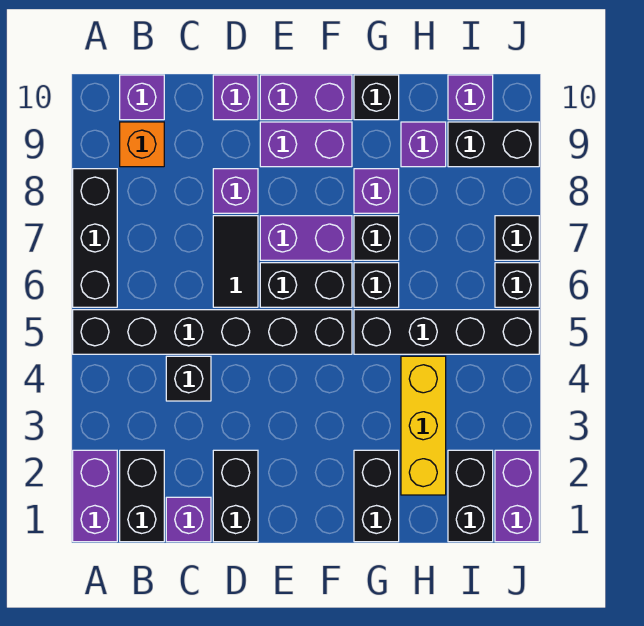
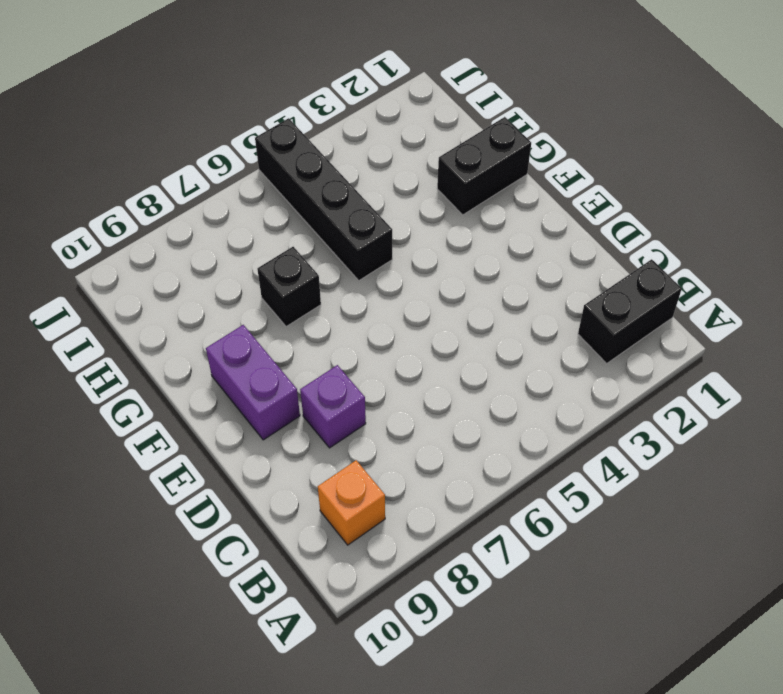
none -> purple brick A1:A2 level 1
none -> black brick A5:F5 level 1
none -> black brick A6:A8 level 1
none -> purple brick B10 level 1

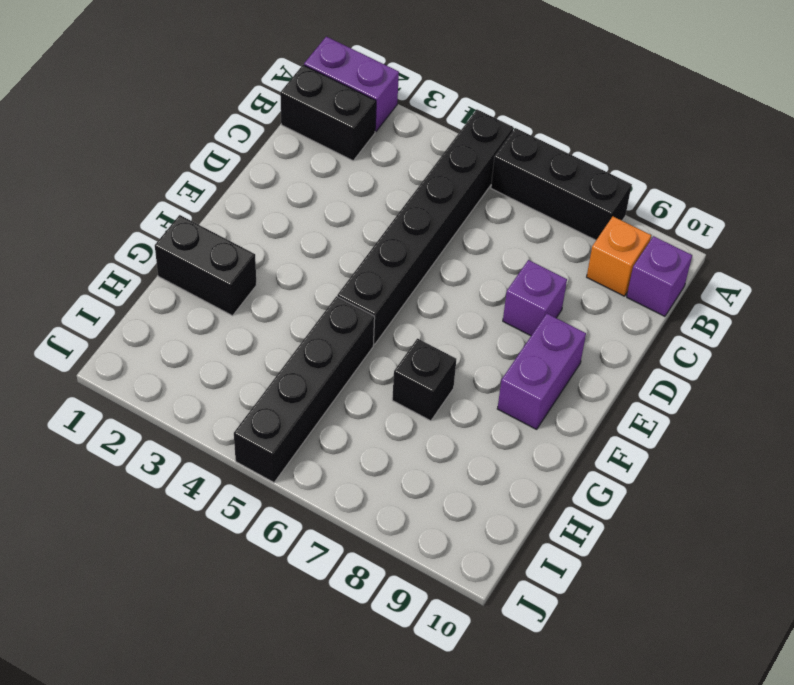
none -> purple brick C1 level 1
none -> black brick C4 level 1
none -> black brick D1:D2 level 1
none -> black tile D6:D7 level 1

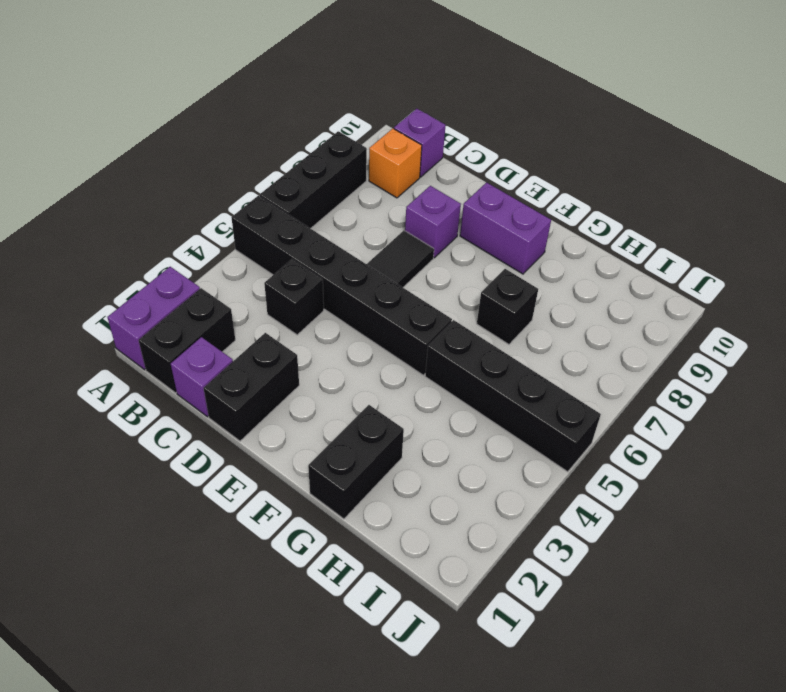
none -> purple brick D10 level 1
none -> black brick E6:F6 level 1
none -> purple brick E7:F7 level 1
none -> purple brick E10:F10 level 1

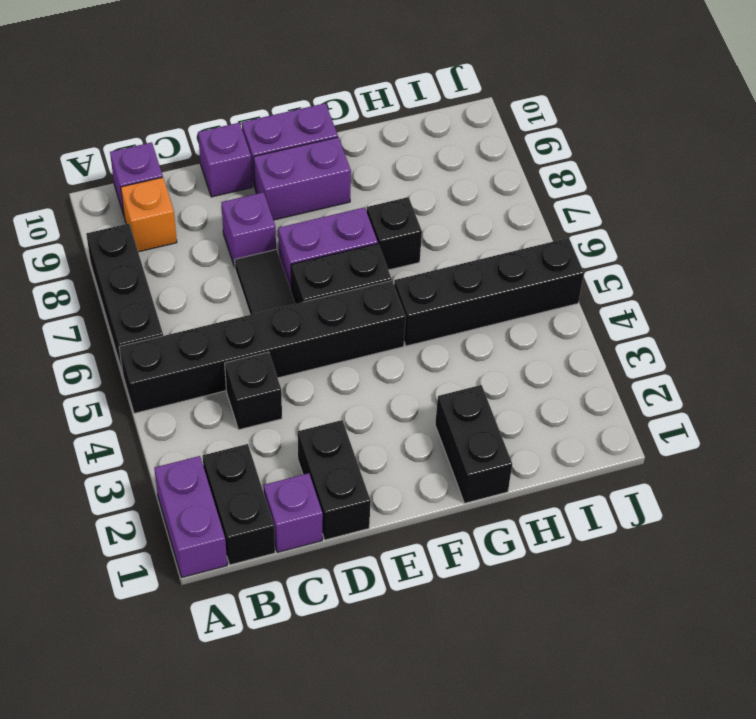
none -> black brick G6 level 1
none -> purple brick G8 level 1
none -> black brick G10 level 1
none -> yellow brick H2:H4 level 1

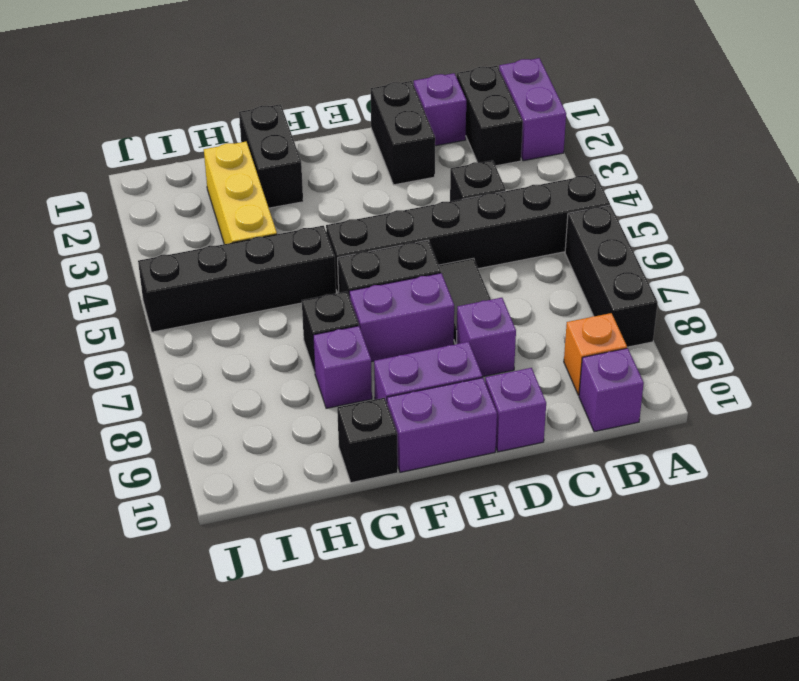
none -> black brick G6 level 1
none -> purple brick H9 level 1
none -> black brick I1:I2 level 1
none -> black brick I9:J9 level 1

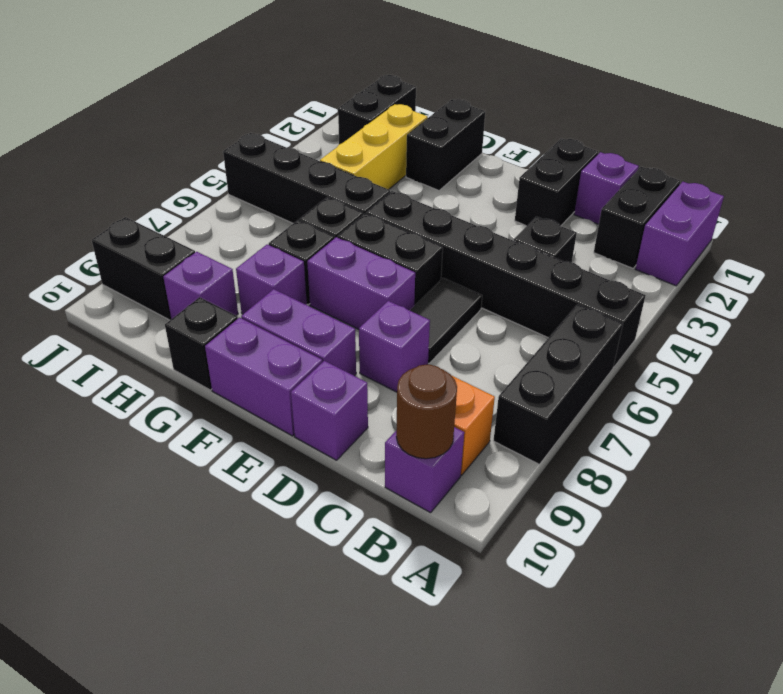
brown round brick B10 level 2 -> none
none -> purple brick I10 level 1
none -> purple brick J1:J2 level 1
none -> black brick J6 level 1
none -> black brick J7 level 1

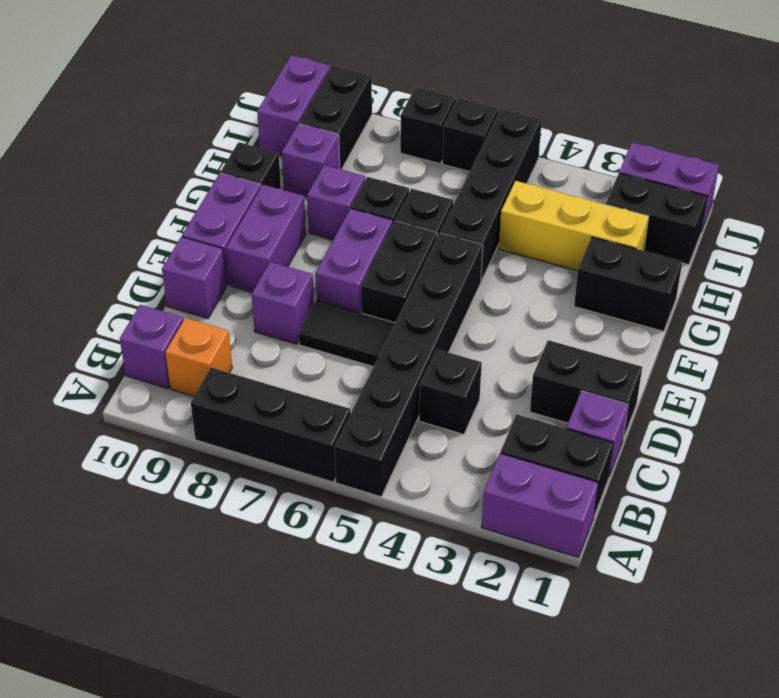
purple brick I10:J10 level 1 -> purple brick I10 level 1

